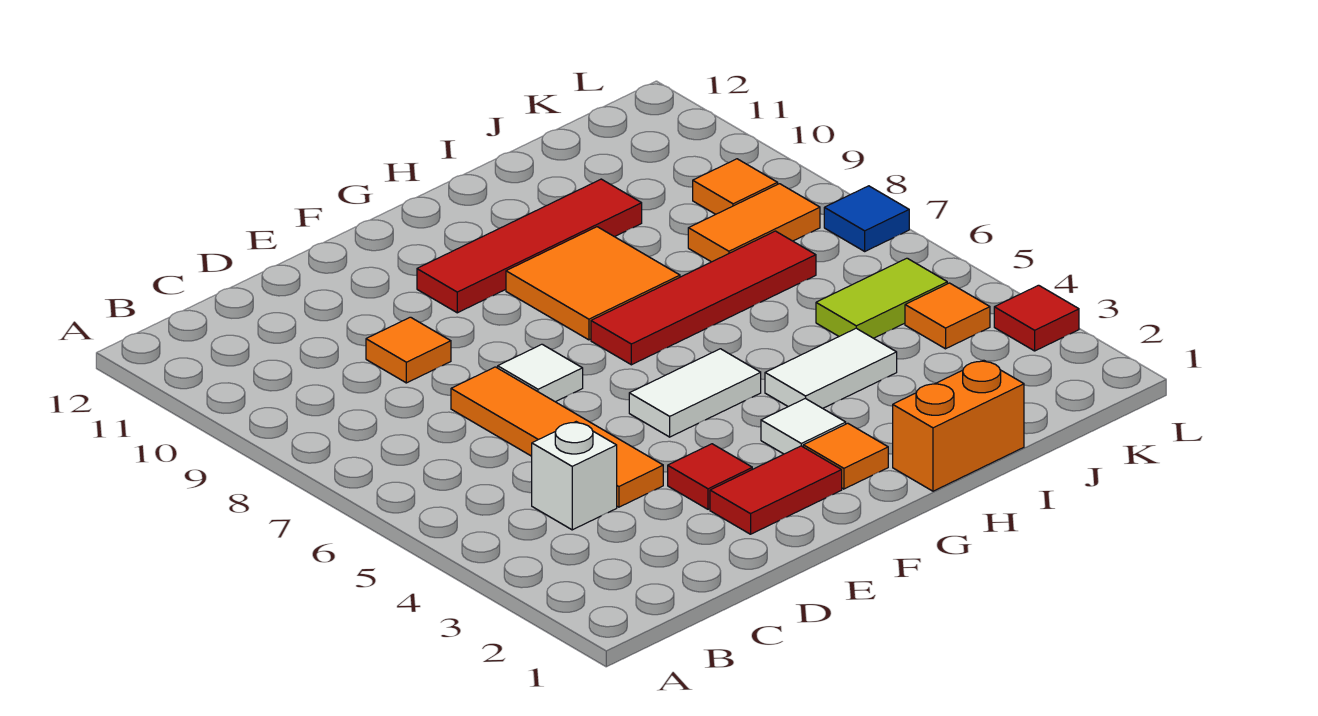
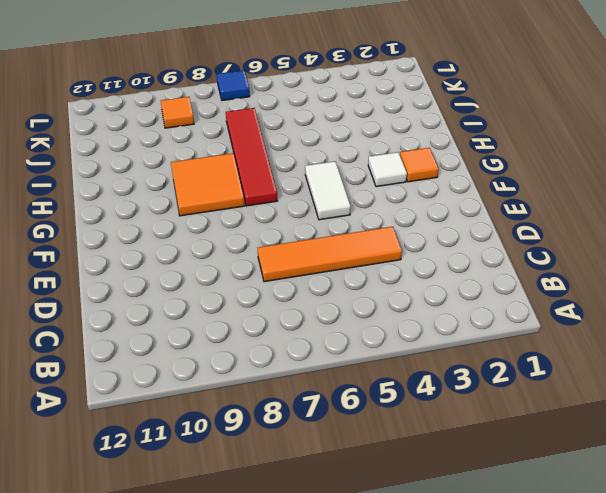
none -> white brick C4 level 1
none -> orange tile D9 level 1
none -> red tile E2:F2 level 1

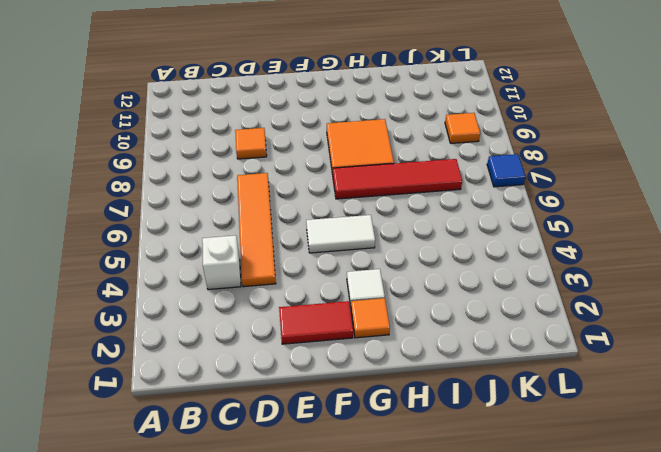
none -> red tile E3 level 1
none -> white tile E7 level 1
none -> red tile F10:I10 level 1

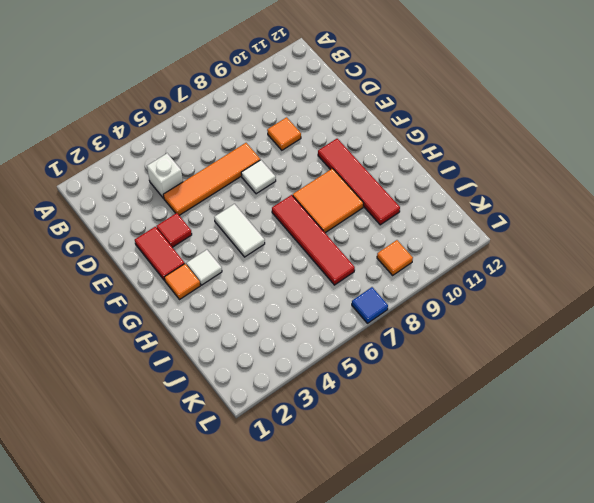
none -> orange brick H1:I1 level 1
none -> white tile H4:I4 level 1
none -> lime tile J5:K5 level 1

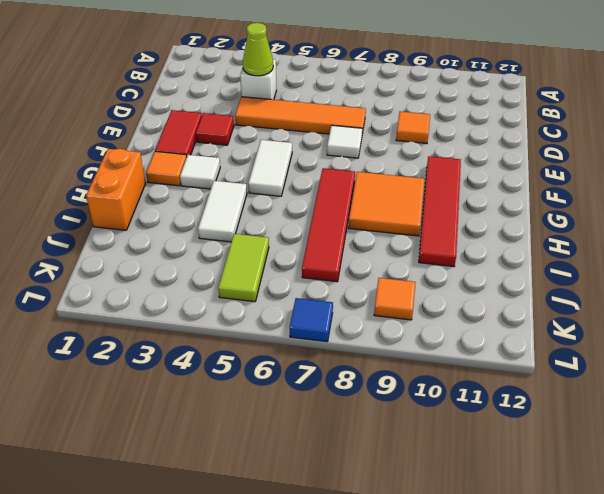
lime cone C4 level 2 -> none
none -> orange tile J8:K8 level 1
none -> orange tile K4 level 1
none -> red tile L3 level 1

